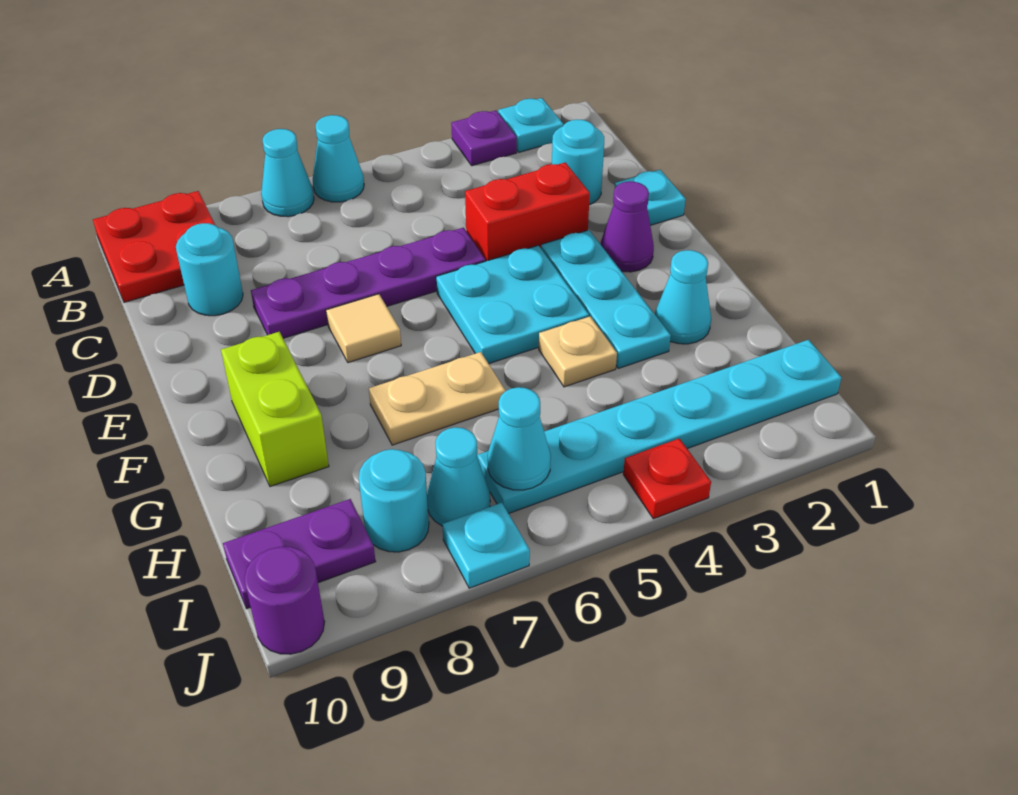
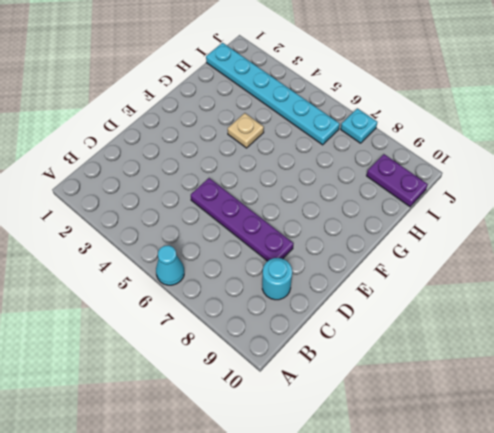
none -> cyan plate A2 level 1
none -> purple plate A3 level 1
none -> cyan cone A7 level 1

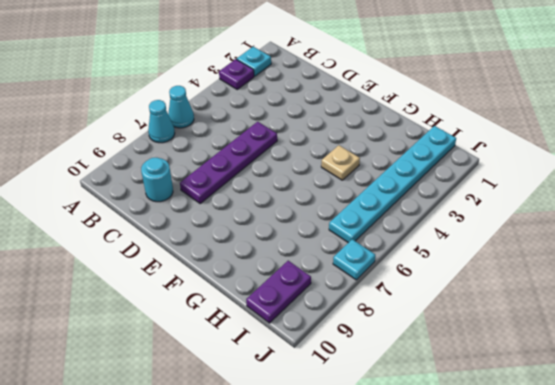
none -> red plate A9:B10 level 1
none -> cyan round brick C2 level 1
none -> cyan plate D1 level 1

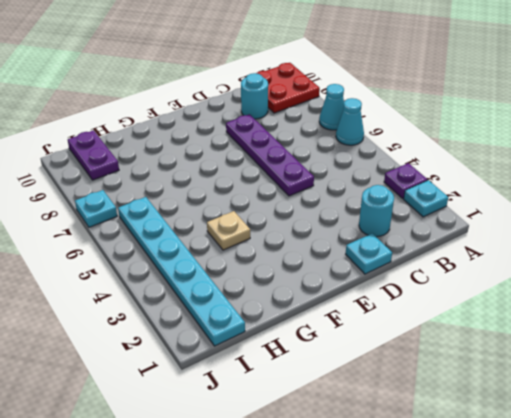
none -> red brick D3:D4 level 1
none -> purple cone E2 level 1
none -> cyan plate E3:G3 level 1

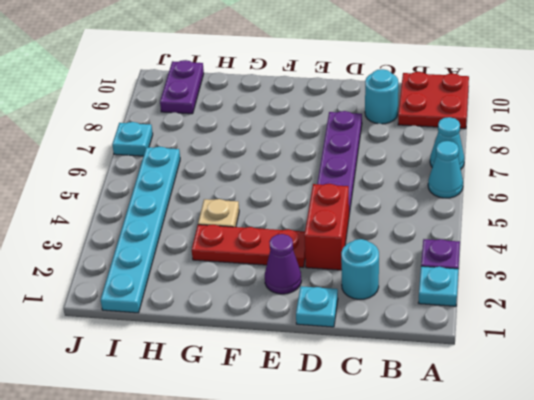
red plate E3:G3 level 1 -> cyan plate E3:G3 level 1
none -> cyan plate E4:F5 level 1
none -> tan tile E7 level 1
none -> lime brick F9:G9 level 1

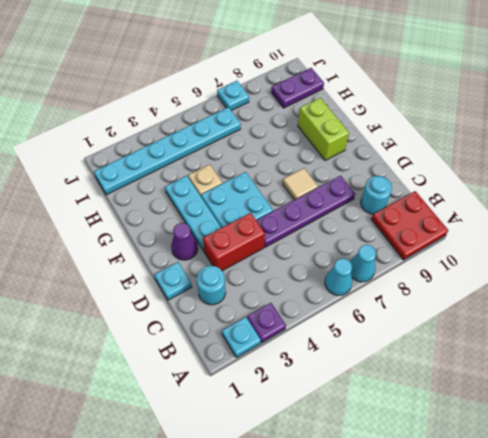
none -> cyan cone G2 level 1
none -> tan plate G6:G7 level 1
none -> cyan cone I7 level 1

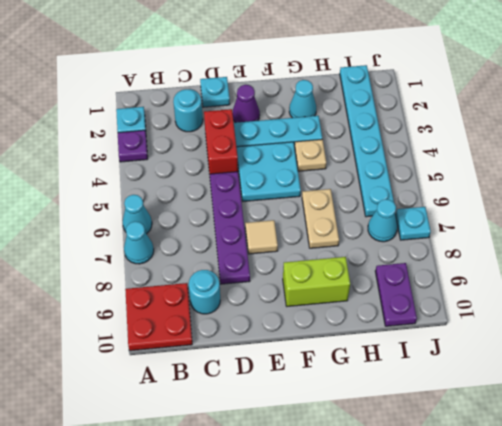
none -> cyan round brick I8 level 1
none -> red plate J4 level 1
none -> purple round brick J10 level 1

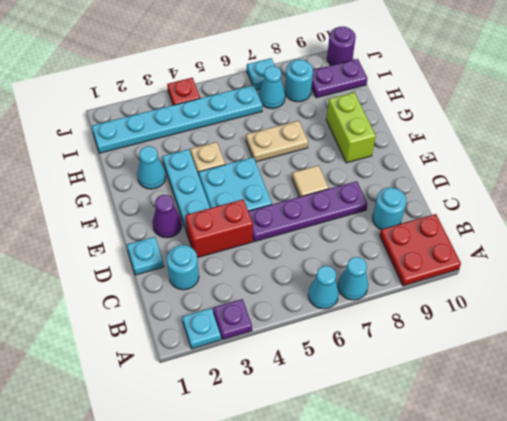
none -> cyan cone I6 level 2

